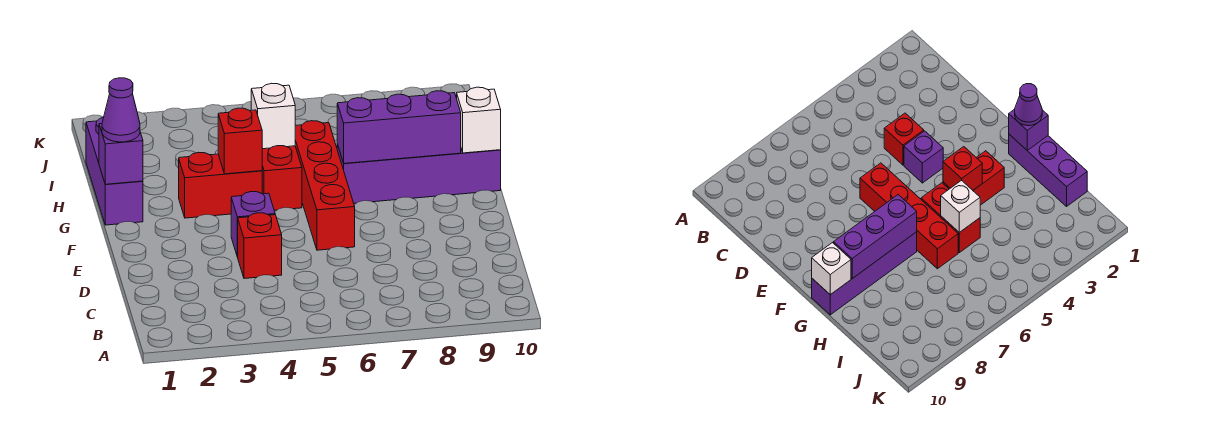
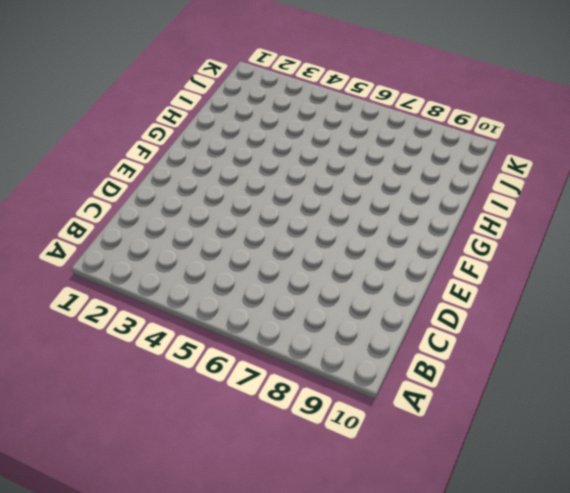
none -> red brick D4 level 1
none -> purple brick E4 level 1
none -> red brick E6:H6 level 1

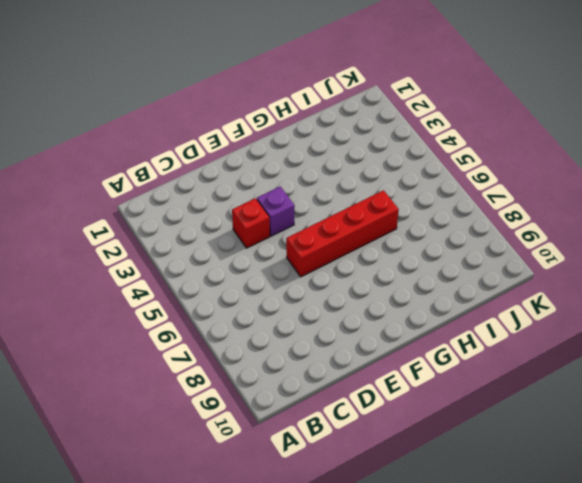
none -> purple brick G1:I1 level 1
none -> red brick G3:G4 level 1
none -> red brick G5:H5 level 1

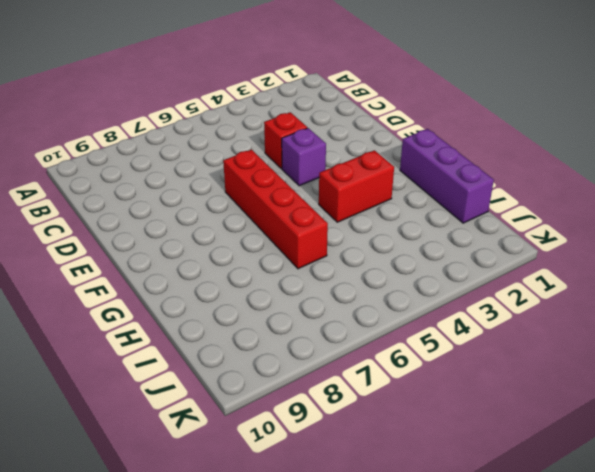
none -> red brick G5:H5 level 1
none -> purple brick G7:G10 level 1
none -> purple brick G1 level 2

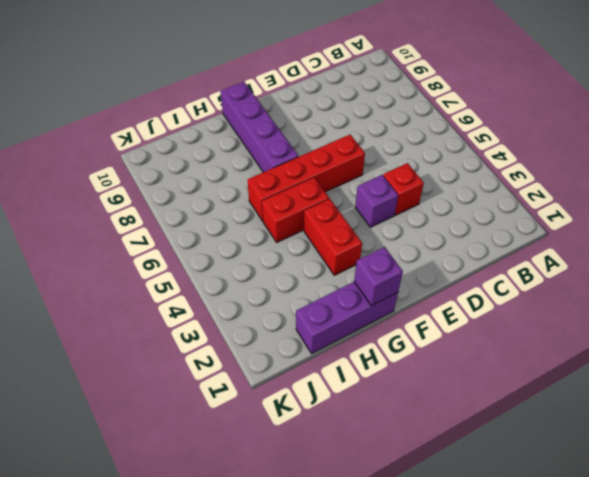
none -> red brick G4 level 2
none -> purple brick G7:G9 level 2
none -> white brick G10 level 2

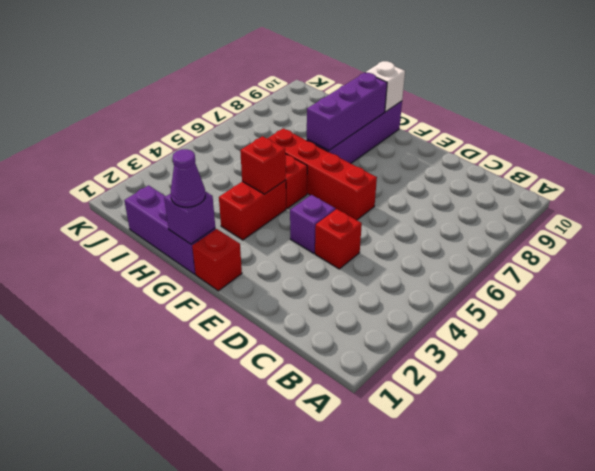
red brick F1 level 1 -> none
none -> white brick H5 level 2

